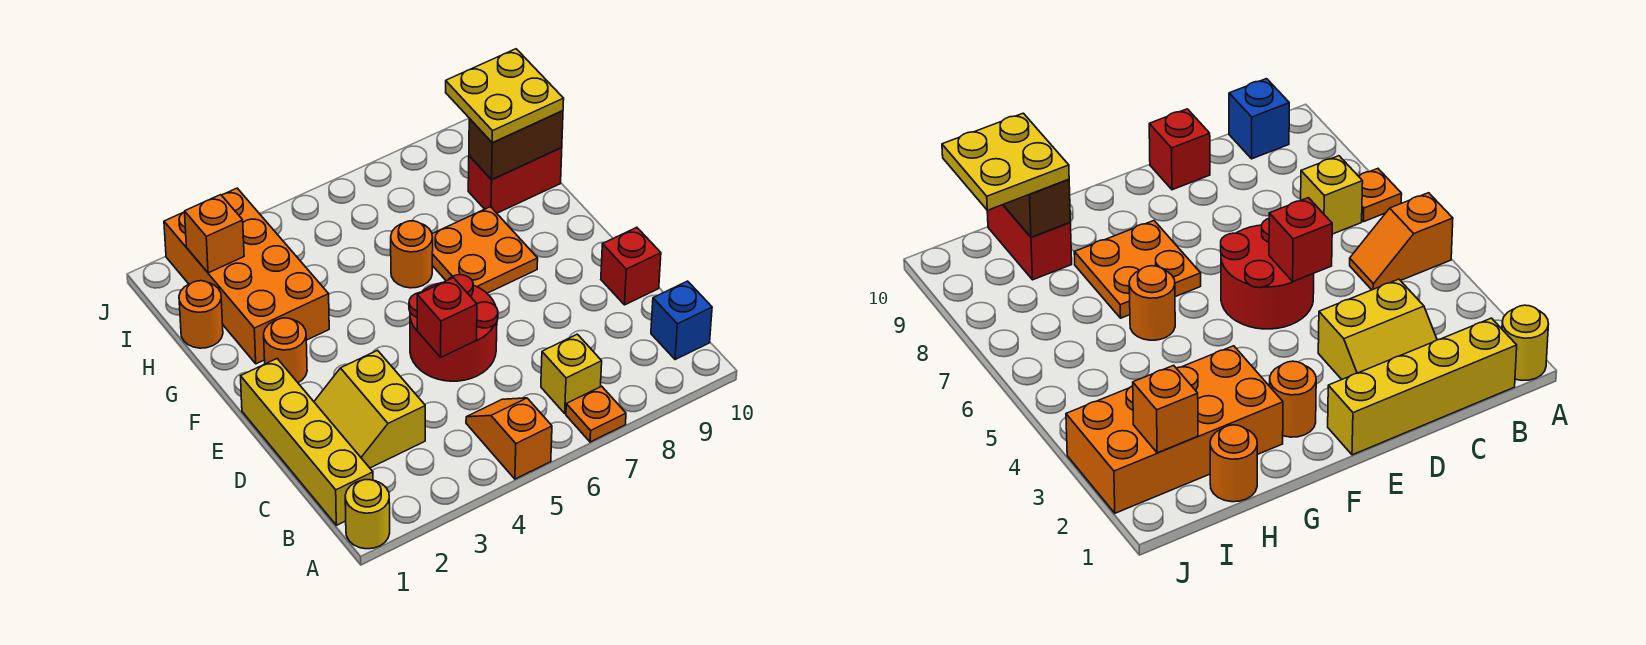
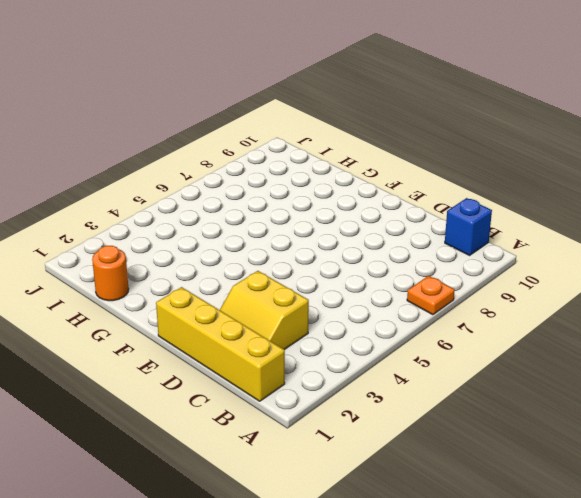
none -> yellow round brick A1 level 1
none -> orange slope A5:B5 level 1 top A
none -> yellow brick B7 level 1

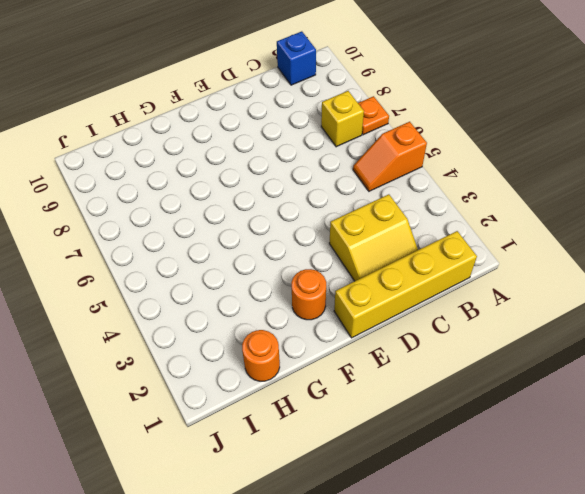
none -> yellow round brick A1 level 1
none -> red round brick D5:E6 level 1
none -> red brick D10 level 1

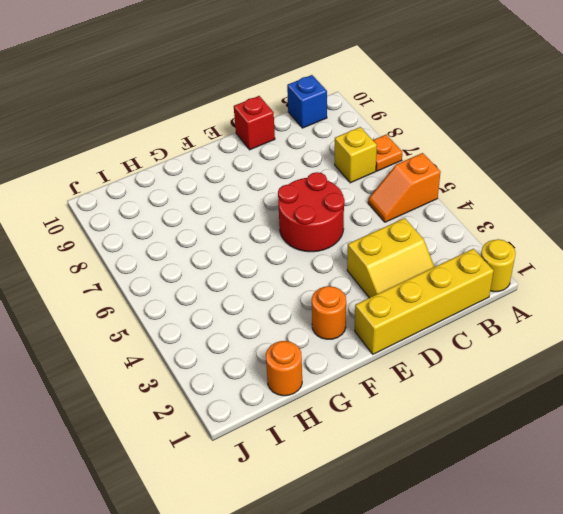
none -> orange plate F7:G8 level 1
none -> orange brick G2:J3 level 1
none -> orange round brick G6 level 1

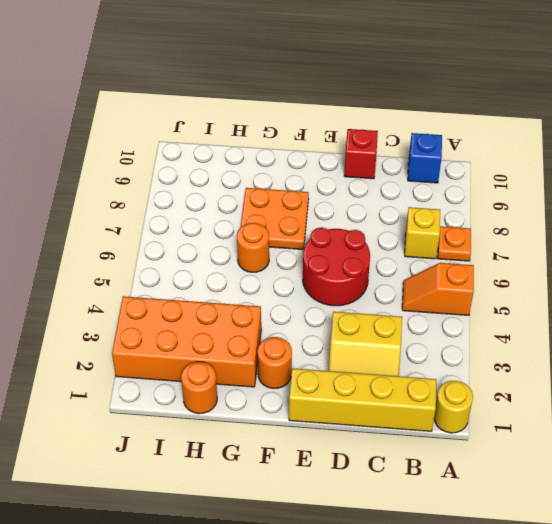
none -> red brick H9:H10 level 1
none -> red brick D5 level 2
none -> brown brick H9:H10 level 2

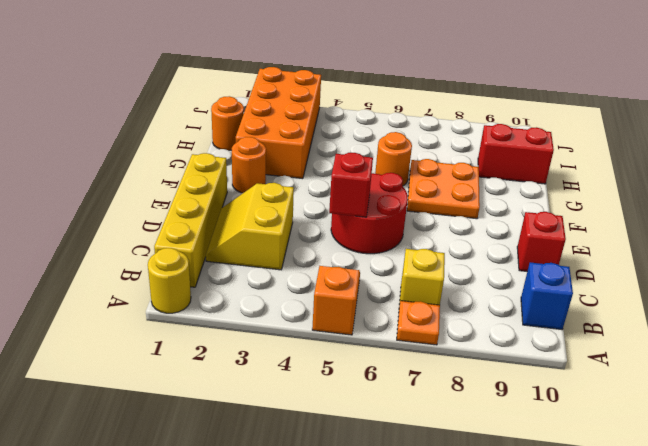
none -> brown brick H9:H10 level 2
none -> orange brick I2 level 2
none -> yellow plate H9:I10 level 3

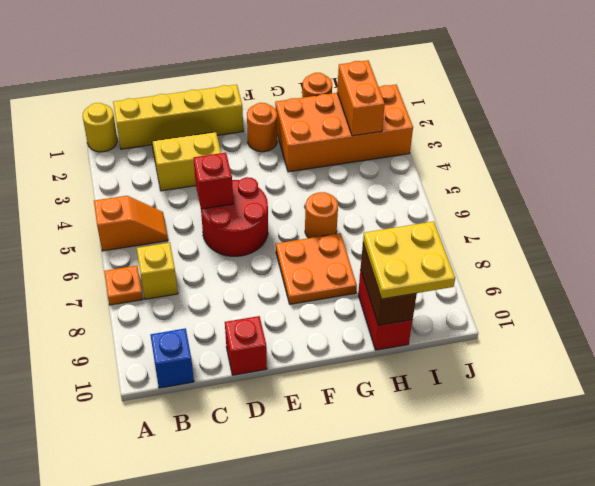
orange brick I2:I3 level 2 -> orange brick I2 level 2

